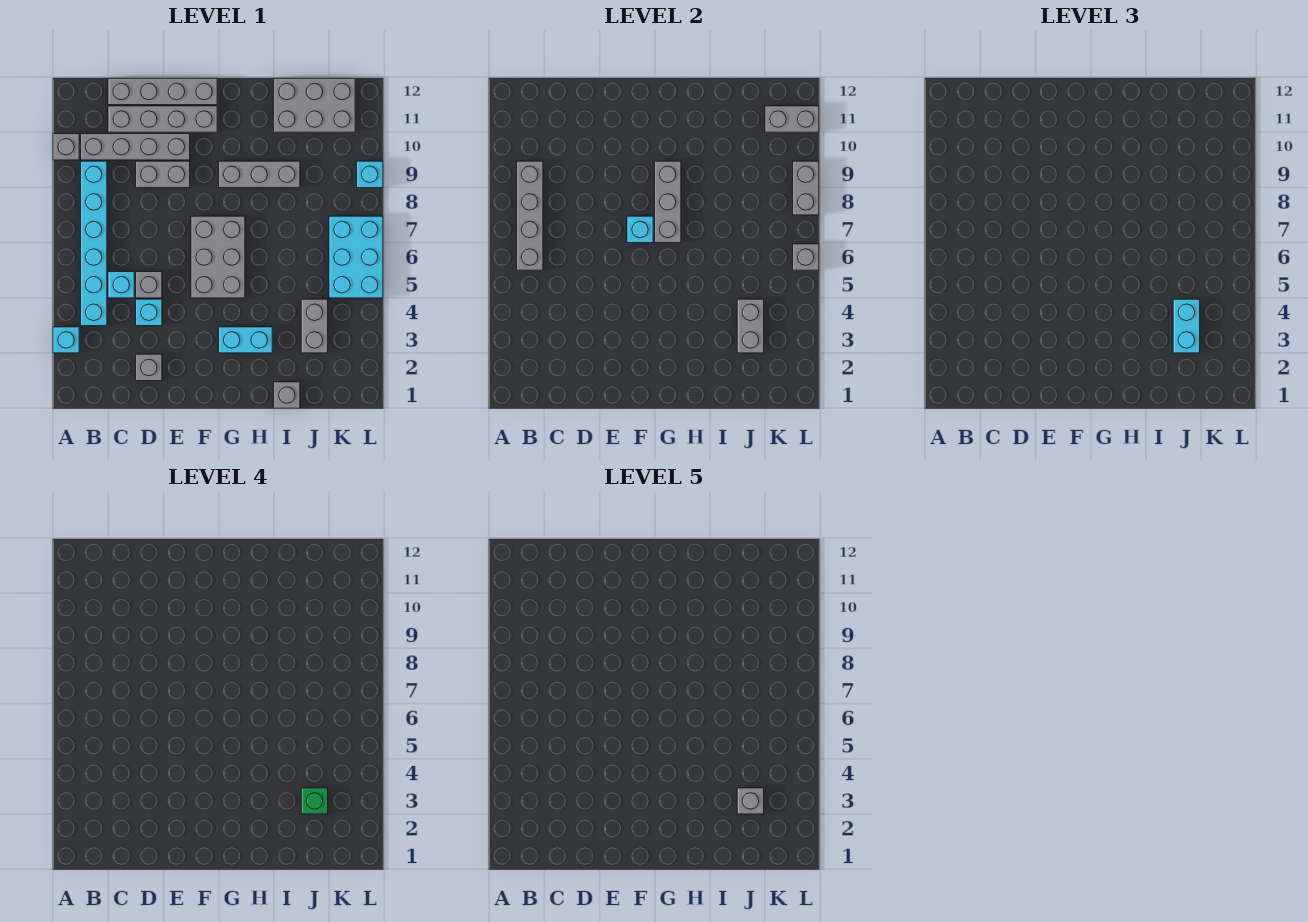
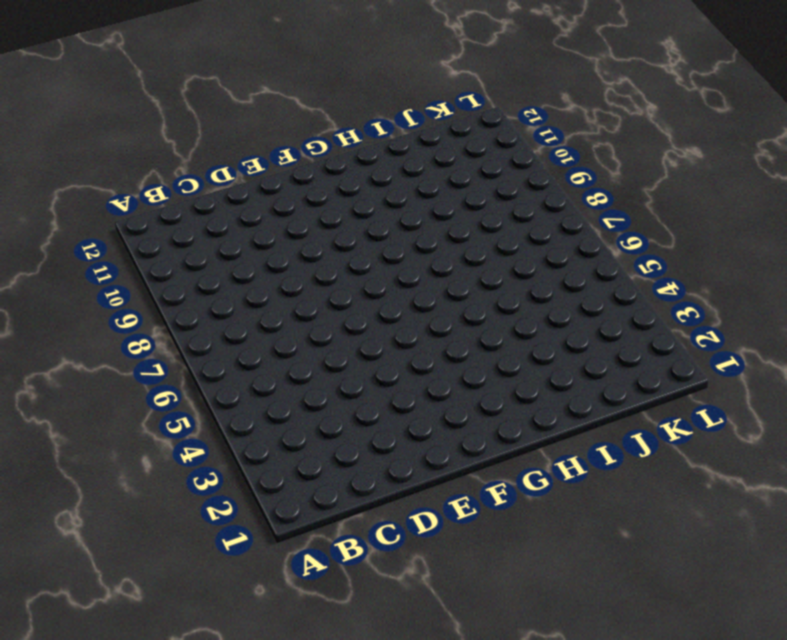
none -> cyan brick A3 level 1
none -> grey brick A10 level 1
none -> cyan brick B4:B9 level 1

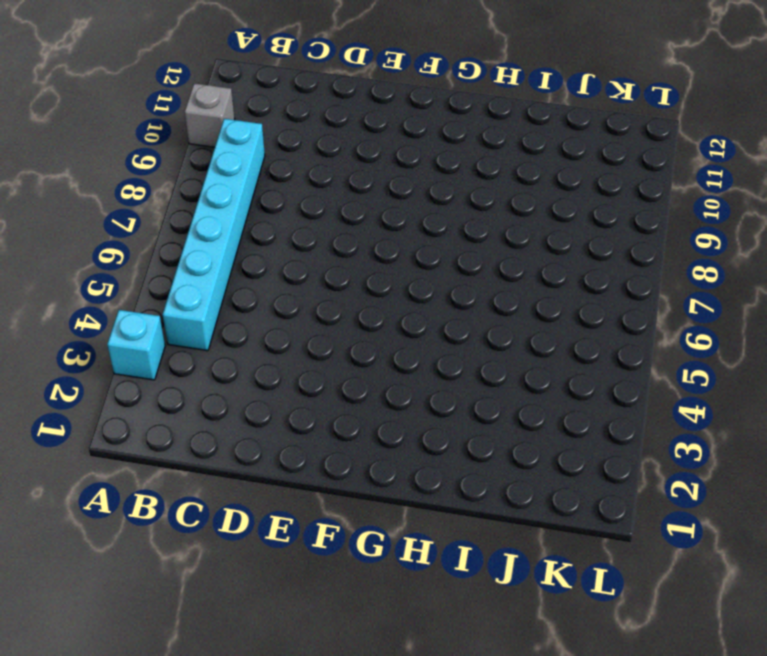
none -> grey brick B10:E10 level 1
none -> cyan brick C5 level 1
none -> grey brick C11:F11 level 1

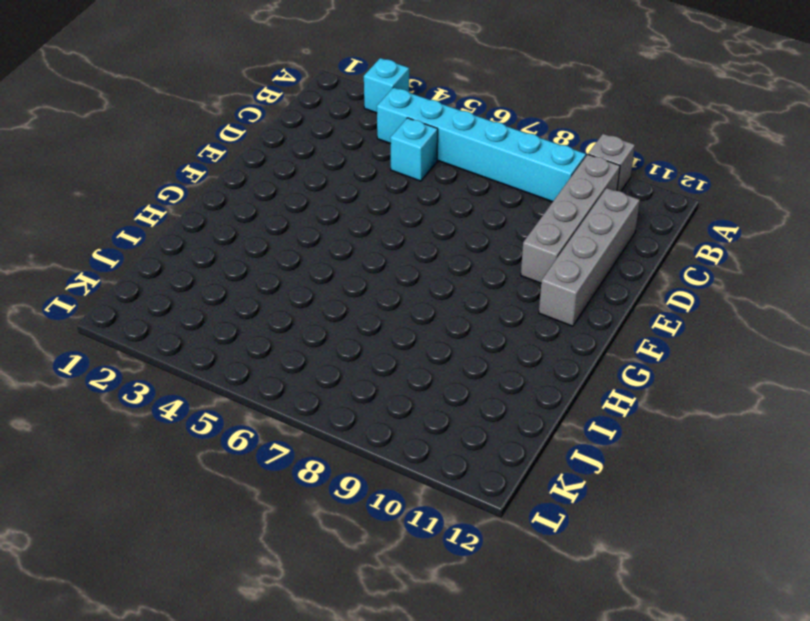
none -> grey brick C12:F12 level 1
none -> grey brick D2 level 1
none -> cyan brick D4 level 1

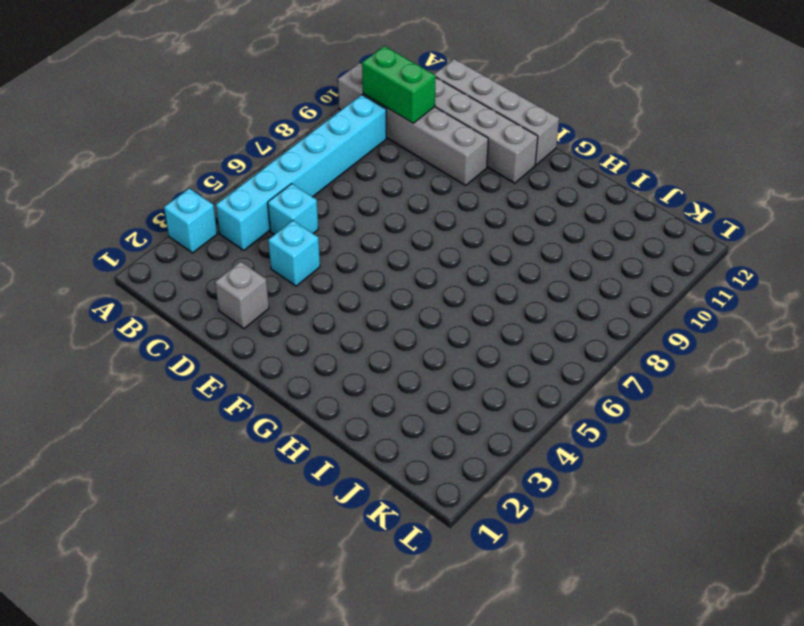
green brick B10:C10 level 2 -> none
none -> grey brick D5 level 1
none -> grey brick D9:E9 level 1
none -> grey brick F5:G7 level 1

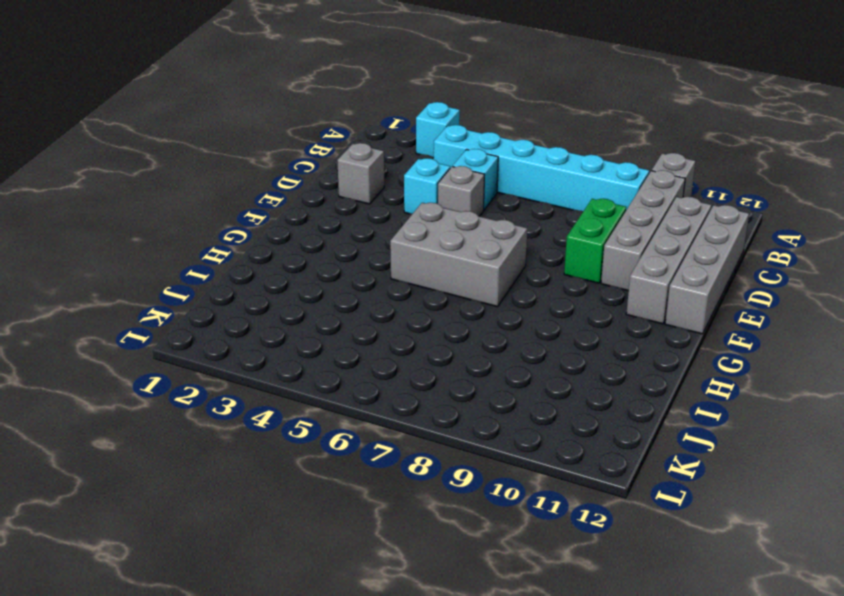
green brick D9:E9 level 1 -> grey brick D9:E9 level 1
none -> cyan brick G3:H3 level 1
none -> grey brick G9:I9 level 1
none -> grey brick I1 level 1

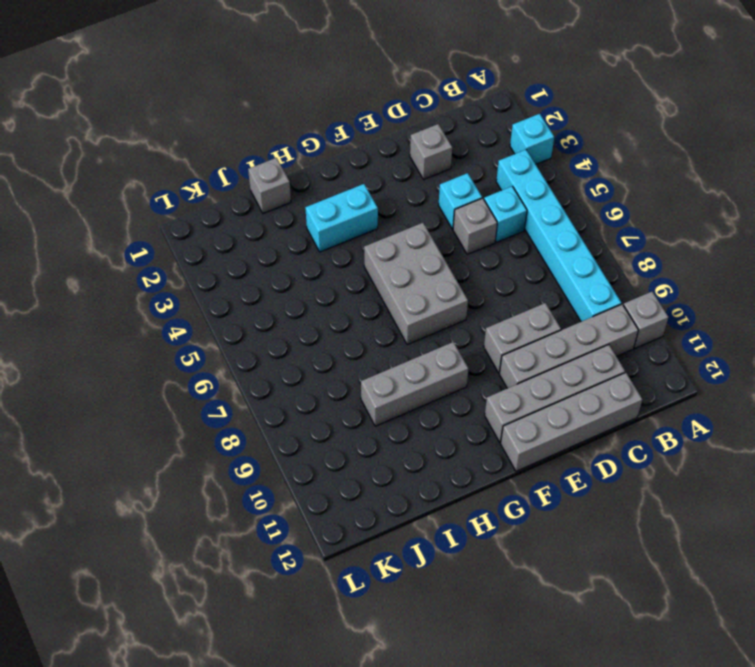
none -> grey brick I11:K12 level 1
none -> grey brick J3:J4 level 1
none -> cyan brick K5:L7 level 1

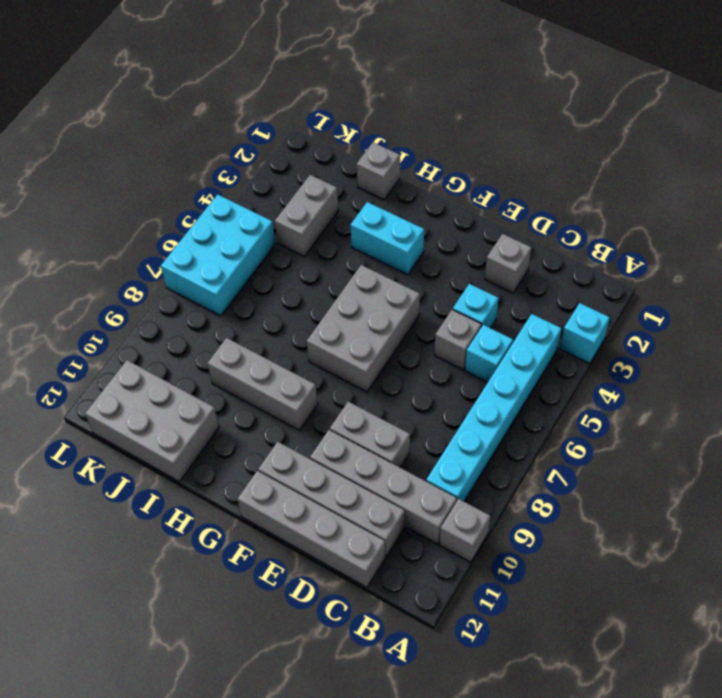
none -> cyan brick L9 level 1
none -> grey brick B6:B9 level 2
none -> cyan brick F7 level 2

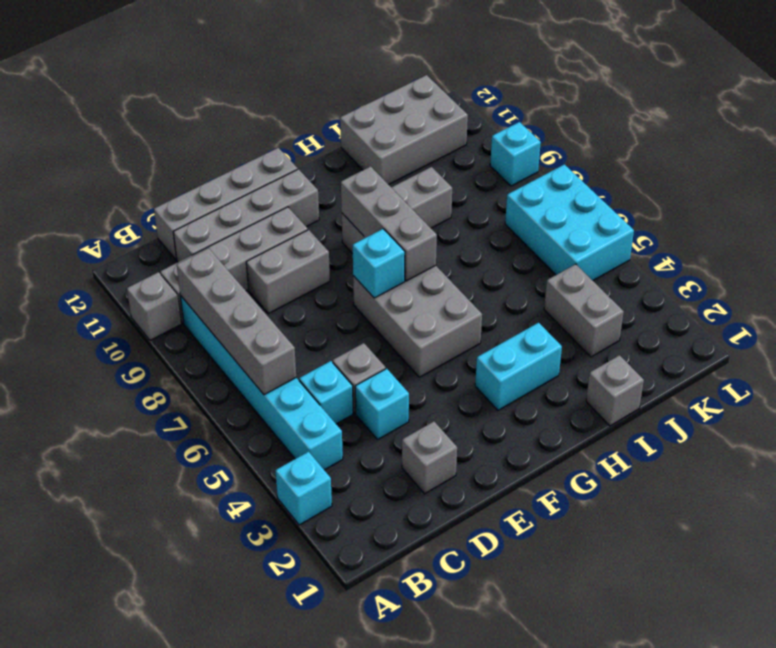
none -> grey brick J3:J4 level 2
none -> grey brick K11:L11 level 2
none -> grey brick L6 level 2

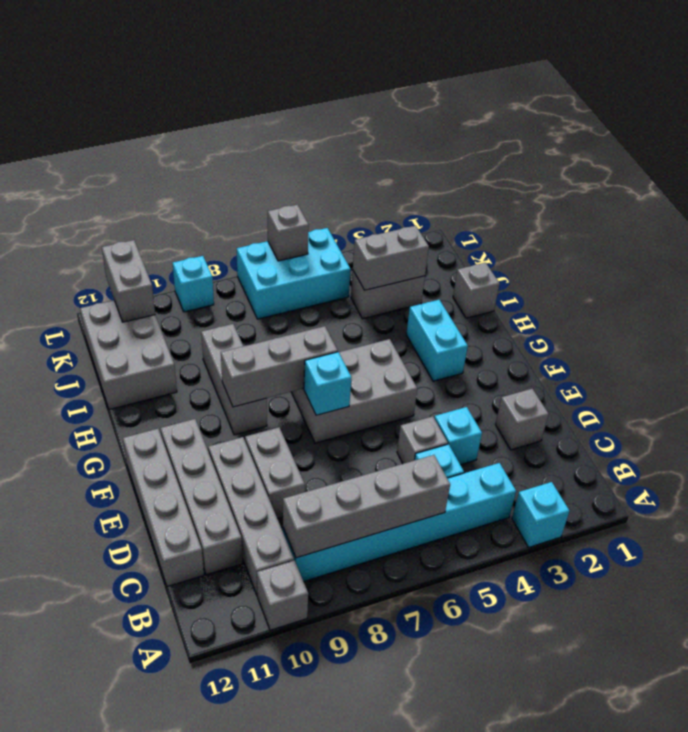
none -> grey brick L8:L9 level 2
none -> cyan brick J3:J4 level 3
none -> green brick J3 level 4

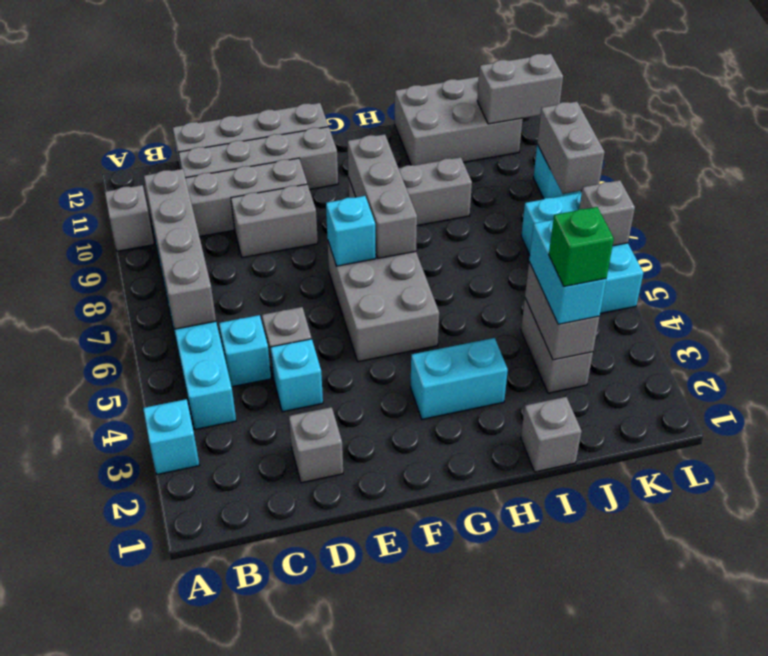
none -> grey brick J3 level 5

